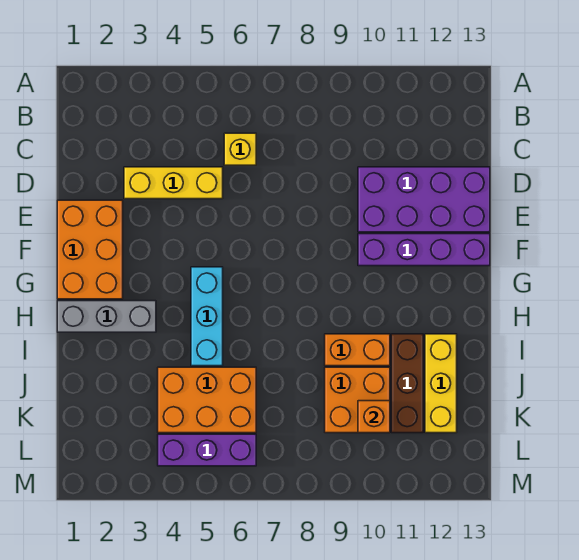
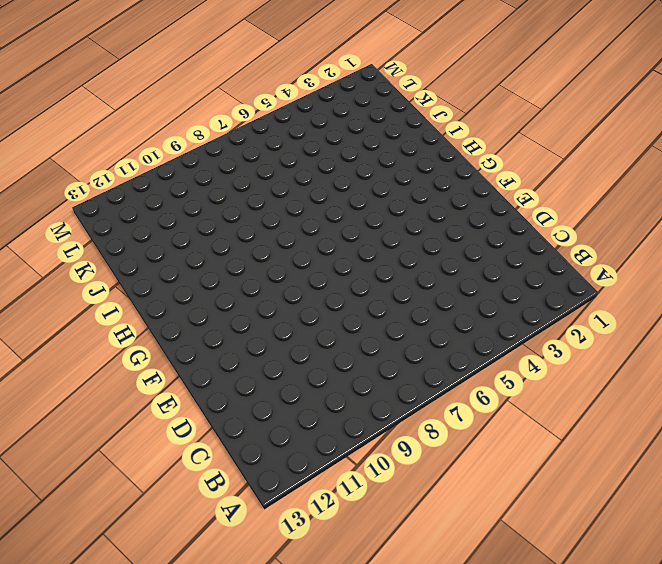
none -> yellow brick C6 level 1
none -> yellow brick D3:D5 level 1
none -> purple brick D10:E13 level 1

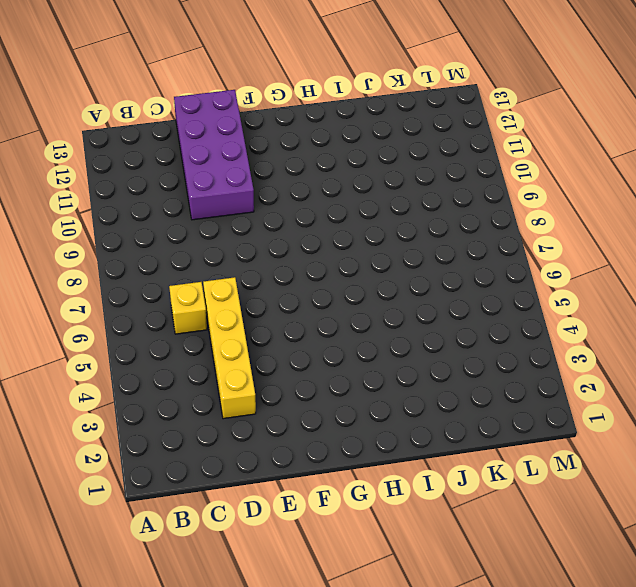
yellow brick D3:D6 level 1 -> yellow brick D3:D5 level 1
none -> orange brick E1:G2 level 1
none -> purple brick F10:F13 level 1
none -> cyan brick G5:I5 level 1

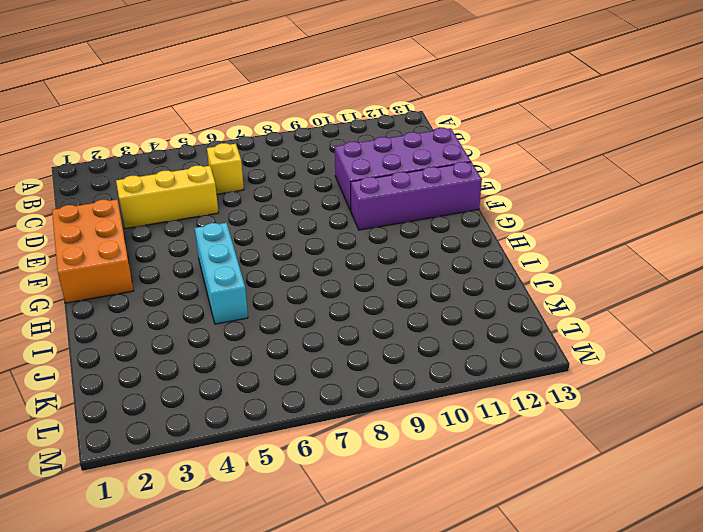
none -> grey brick H1:H3 level 1
none -> orange brick I9:I10 level 1
none -> brown brick I11:K11 level 1

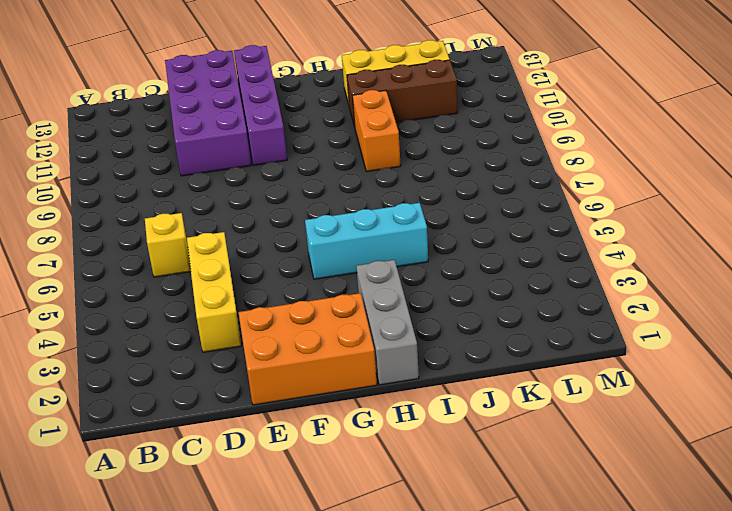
none -> orange brick J4:K6 level 1
none -> orange brick J9:K10 level 1
none -> purple brick L4:L6 level 1

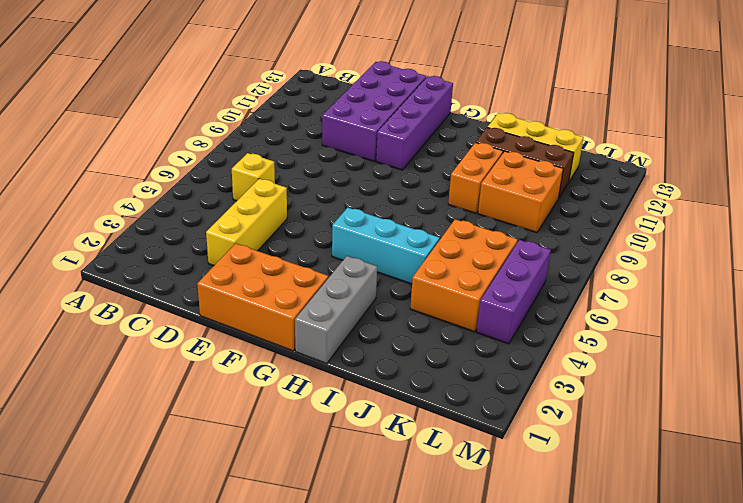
none -> orange brick K10 level 2

